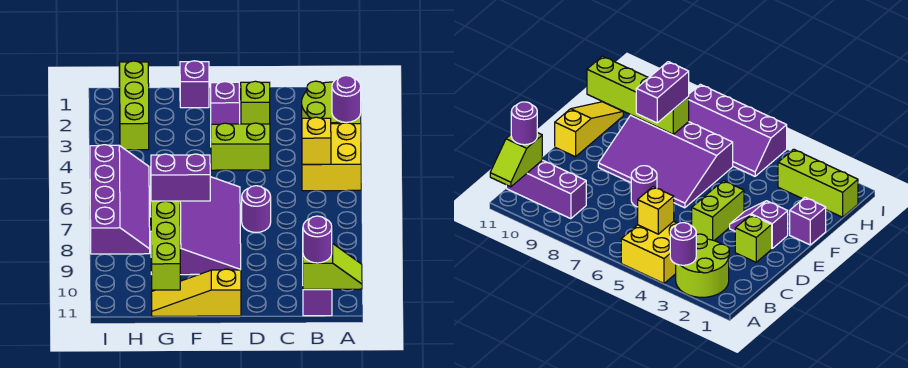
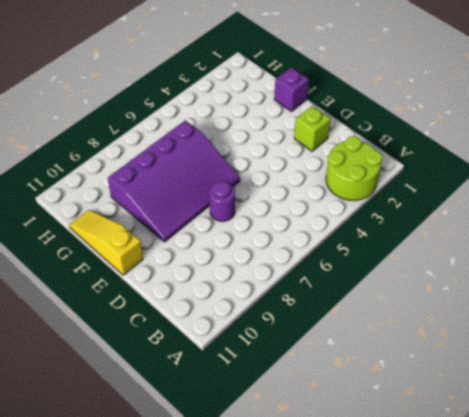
none -> yellow brick A4:B5 level 1
none -> purple brick B9:B11 level 1
none -> lime brick D4:E4 level 1

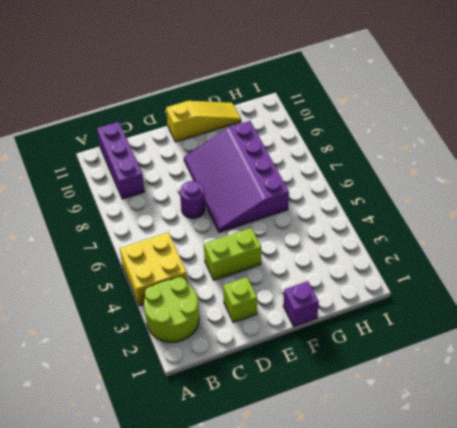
none -> purple slope E2:E3 level 1 top 2
none -> lime brick H1:H3 level 1
none -> purple slope H5:I8 level 1 top I

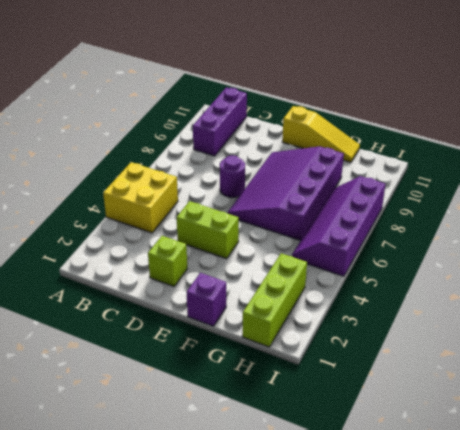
none -> lime round brick A2:B3 level 1
none -> purple slope E2:E3 level 1 top 2
none -> purple round brick A3 level 2

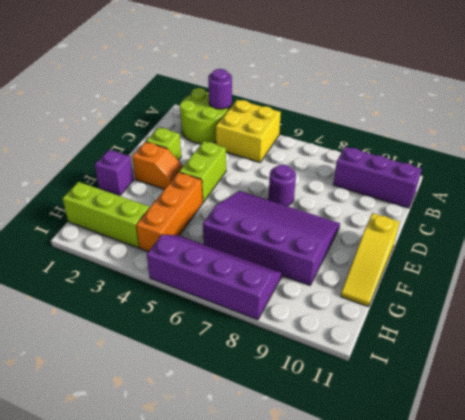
orange slope E2:E3 level 1 top 2 -> purple slope E2:E3 level 1 top 2
orange brick F4:H4 level 1 -> none
none -> lime slope A11:B11 level 2 top B
none -> yellow brick B5 level 2
none -> lime brick G8:G11 level 2

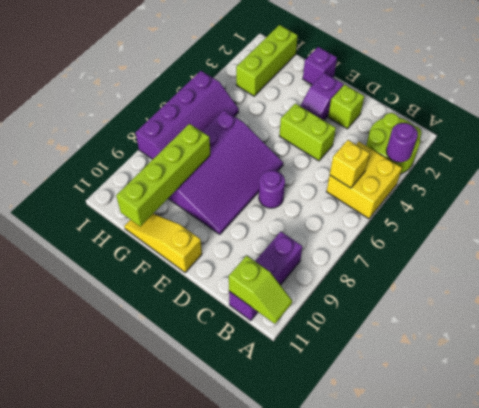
none -> purple round brick B11 level 3
none -> purple brick F8:G8 level 3

